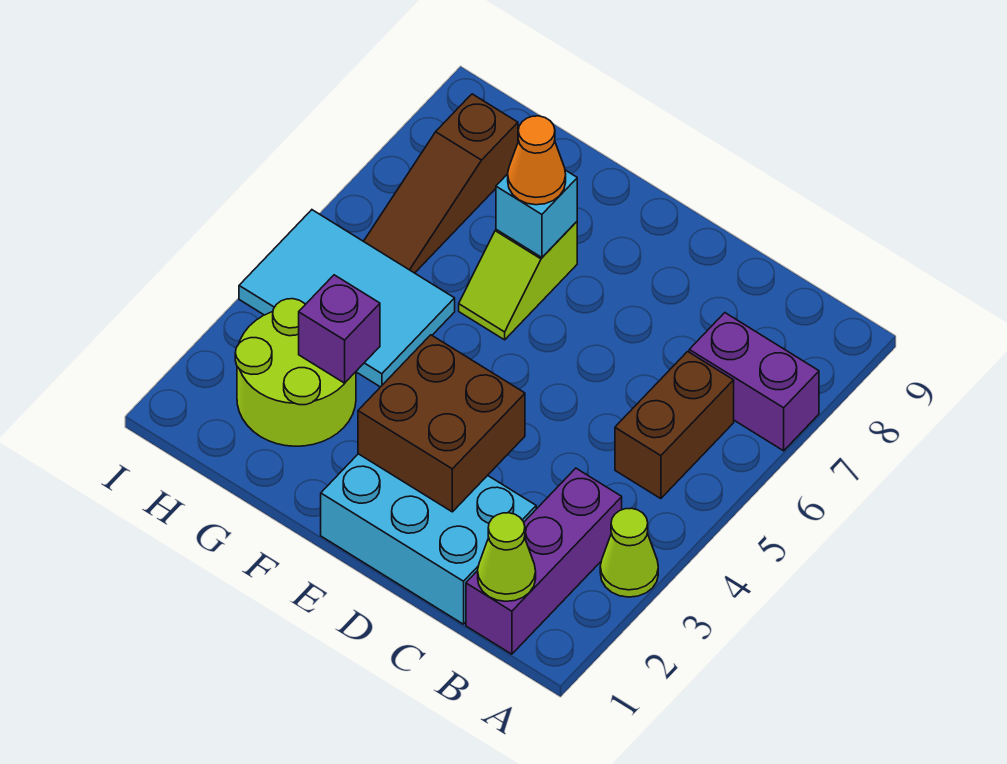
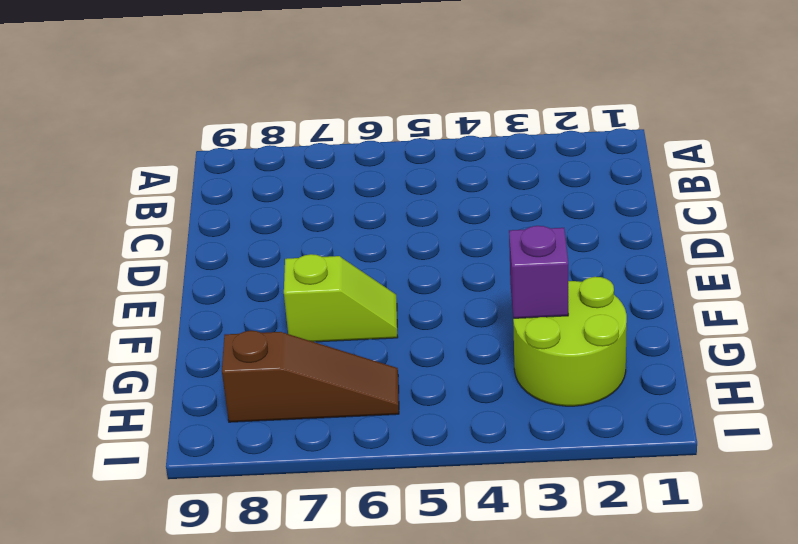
none -> lime cone A3 level 1
none -> purple brick A7:B7 level 1
none -> purple brick B1:B3 level 1

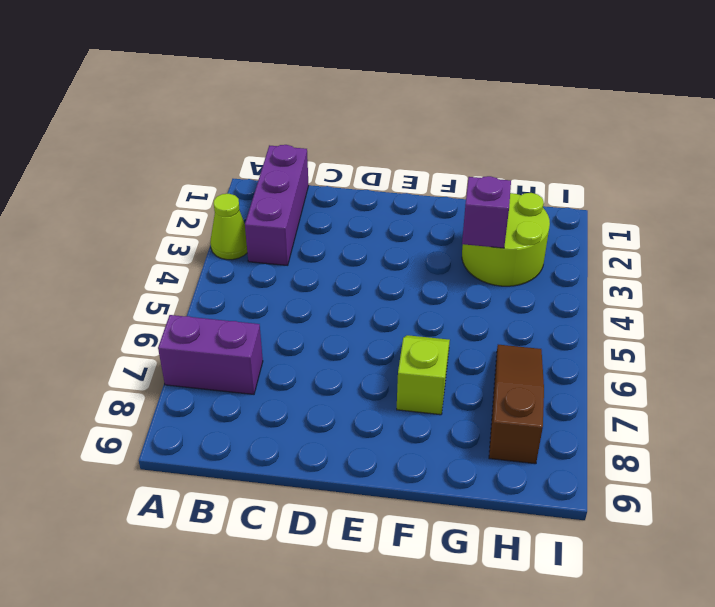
none -> brown brick B5:B6 level 1
none -> cyan brick C1:E2 level 1
none -> cyan tile G4:I5 level 1

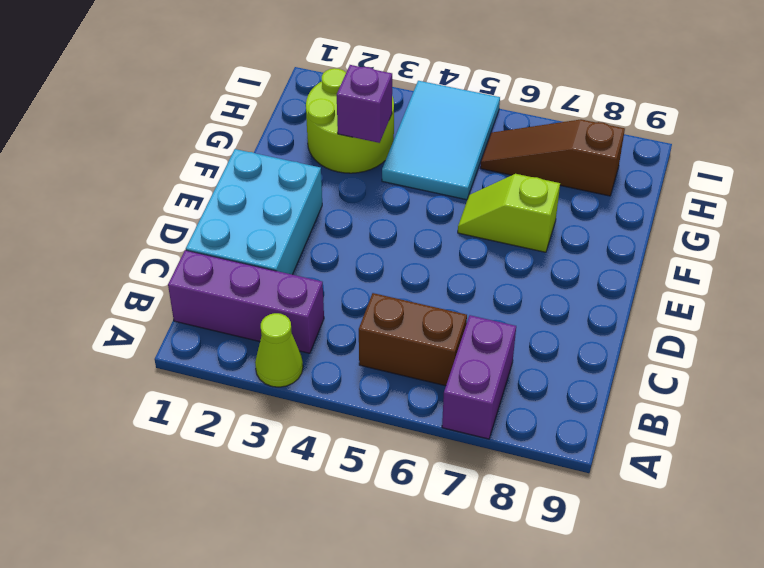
none -> lime cone B1 level 2
none -> brown brick D2:E3 level 2
none -> cyan brick F7 level 2

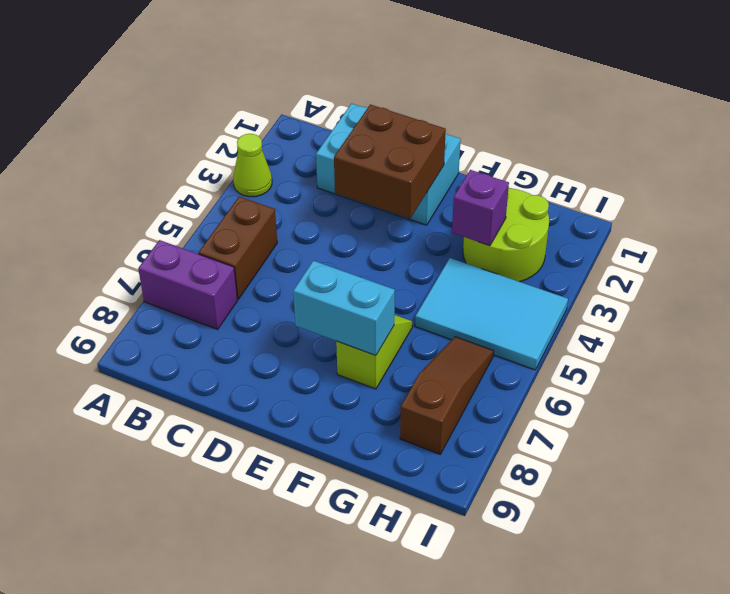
cyan brick E7:F7 level 2 -> cyan brick F7 level 2
none -> purple brick B1:B3 level 1
none -> lime cone B1 level 2
none -> orange cone F7 level 3

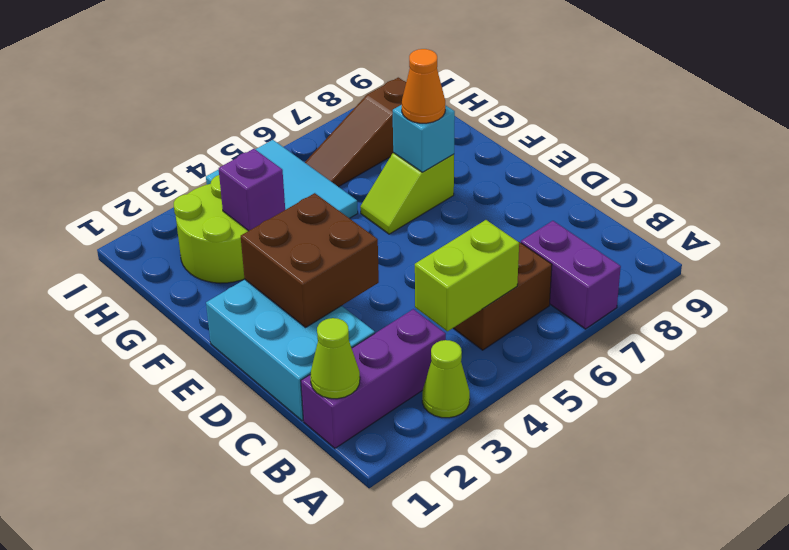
lime brick B4:B5 level 2 -> none

